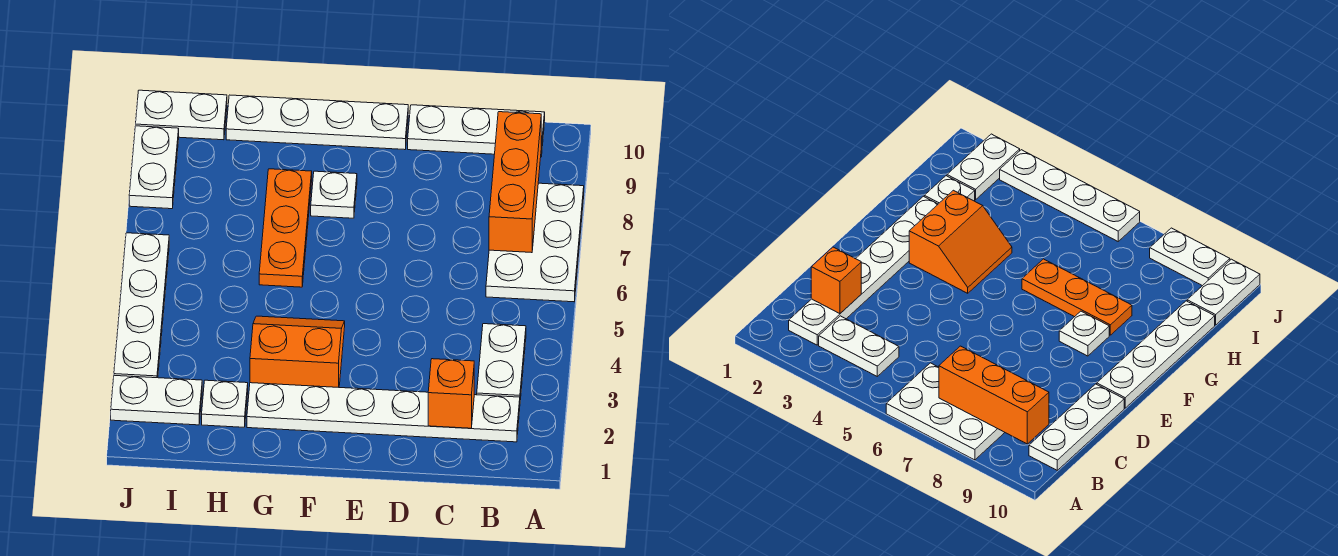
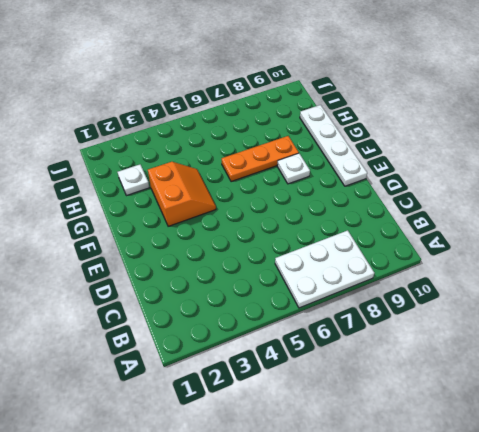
none -> white plate B2:G2 level 1
none -> white plate B3:B4 level 1
none -> white plate B10:D10 level 1

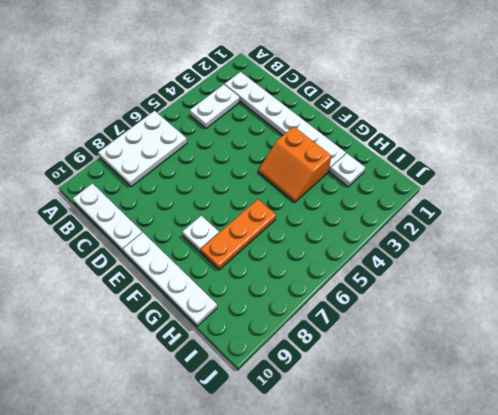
none -> white plate I2:J2 level 1
none -> white plate I10:J10 level 1
none -> white plate J3:J6 level 1

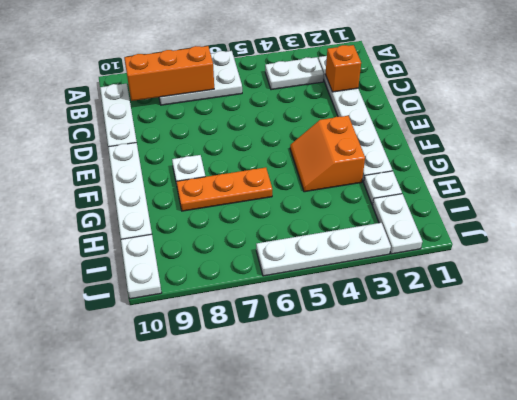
none -> white plate J8:J9 level 1

